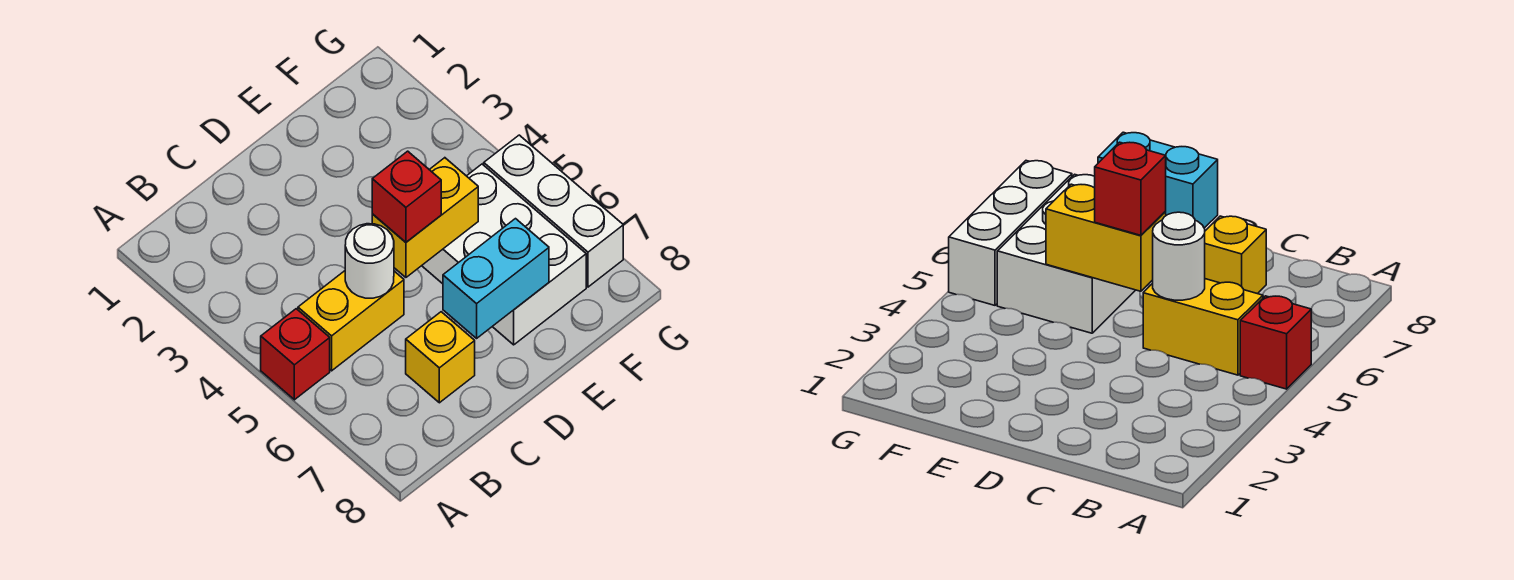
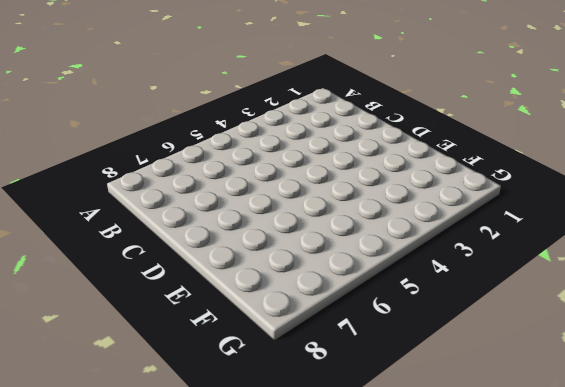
none -> red brick A5 level 1
none -> yellow brick B5:C5 level 1

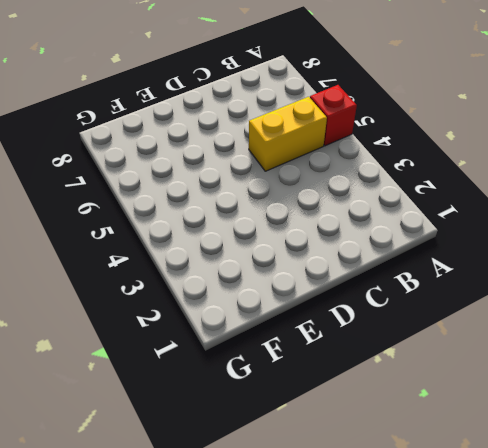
none -> yellow brick C7 level 1
none -> white brick E5:F7 level 1

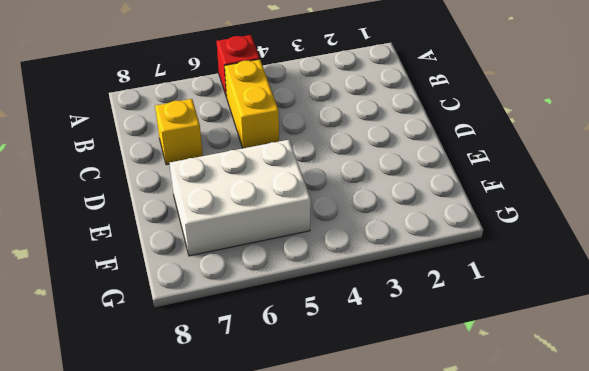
none -> white brick G5:G7 level 1
none -> white round brick C5 level 2

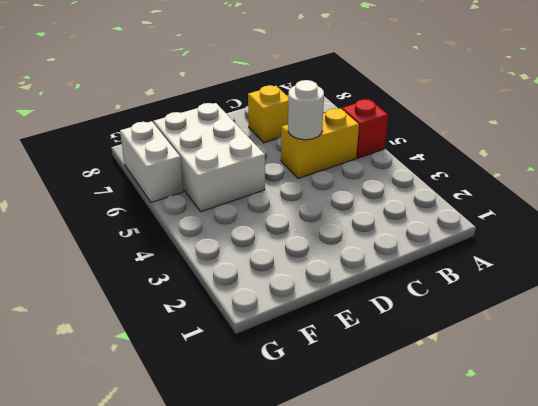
white brick G6:G7 level 1 -> white brick G5:G7 level 1
none -> yellow brick D5:E5 level 2
none -> cyan brick D7:E7 level 2

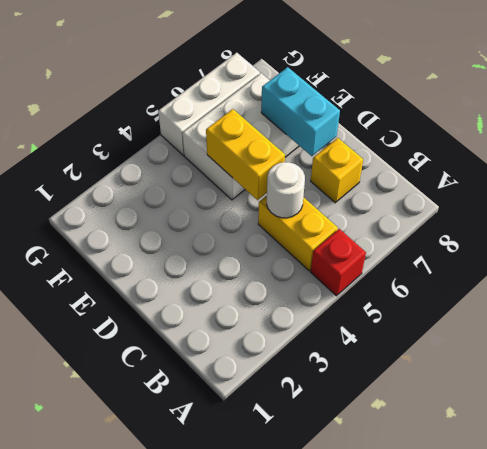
none -> red brick D5 level 3

